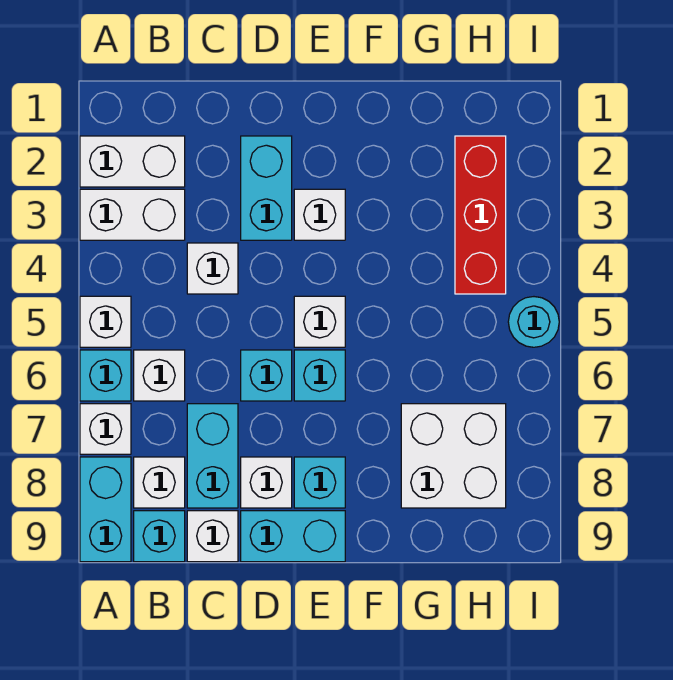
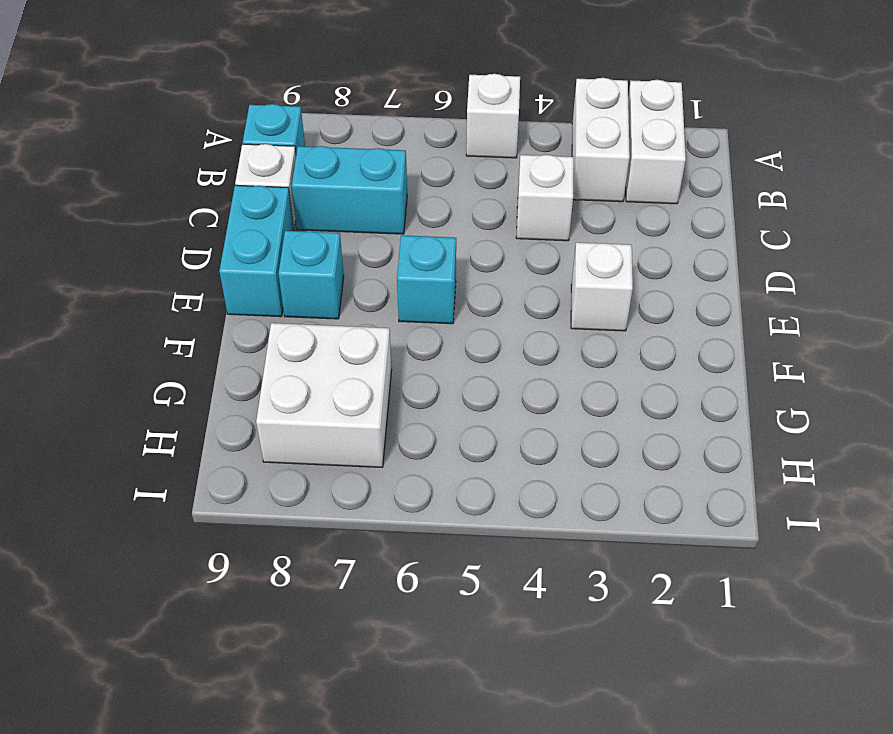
none -> cyan brick A6 level 1
none -> white brick A7 level 1
none -> cyan brick A8:A9 level 1

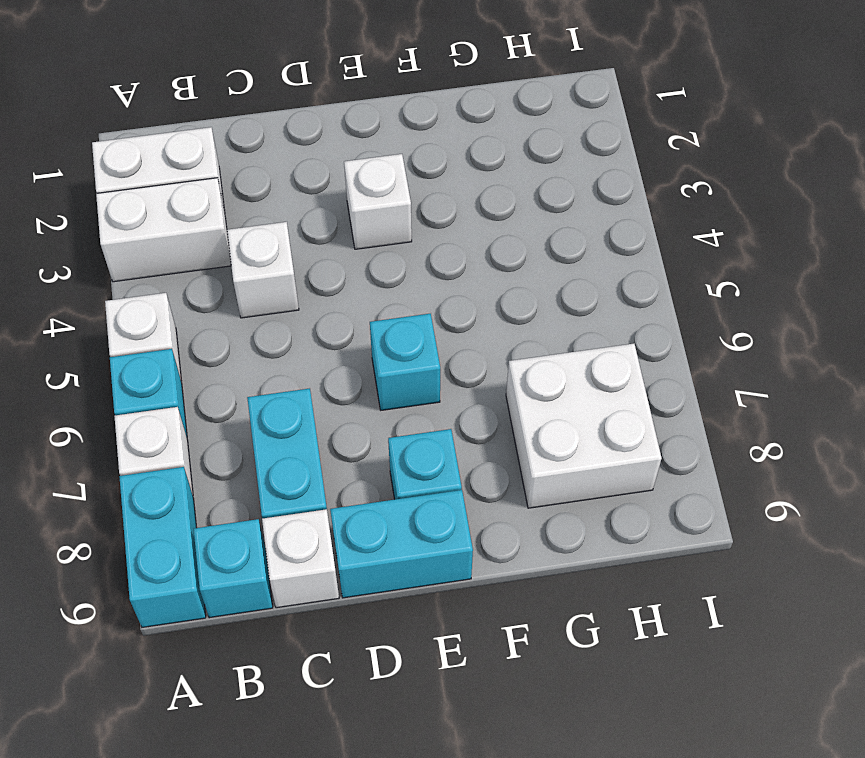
none -> white brick B6 level 1
none -> white brick B8 level 1
none -> cyan brick D2:D3 level 1

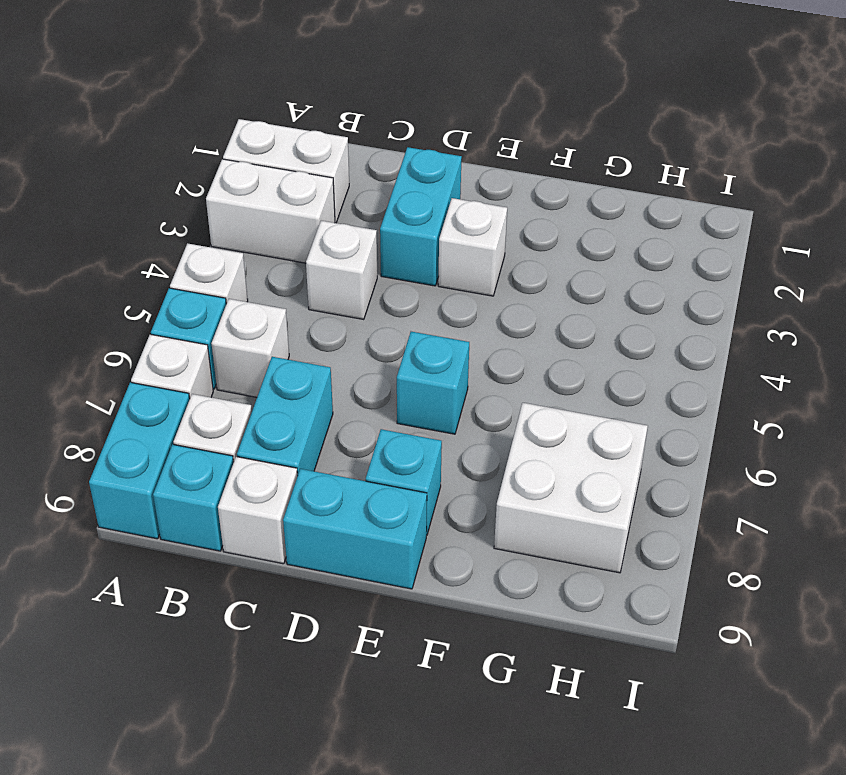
none -> cyan brick D6 level 1
none -> white brick D8 level 1
none -> white brick E5 level 1

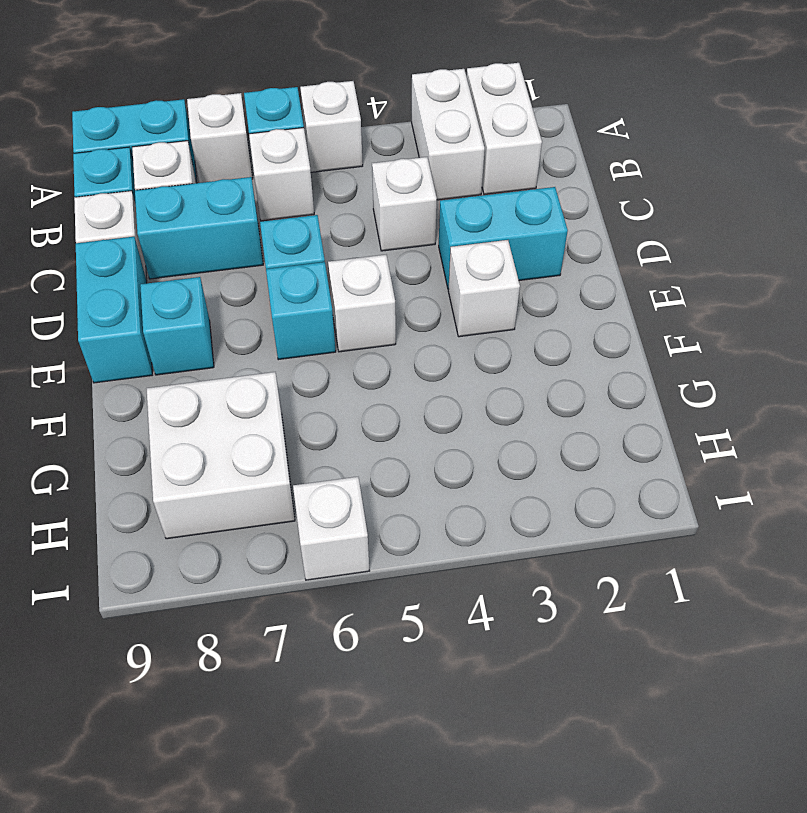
white brick I6 level 1 -> white brick D8 level 1
none -> red brick H2:H4 level 1
none -> cyan round brick I5 level 1

